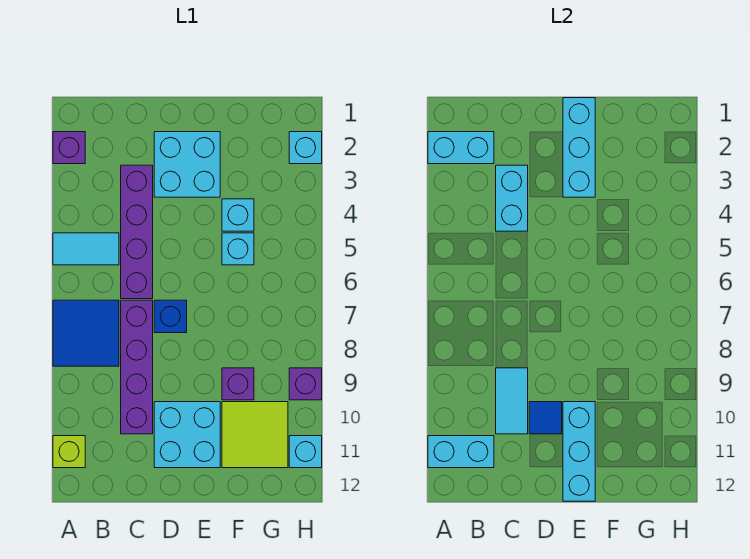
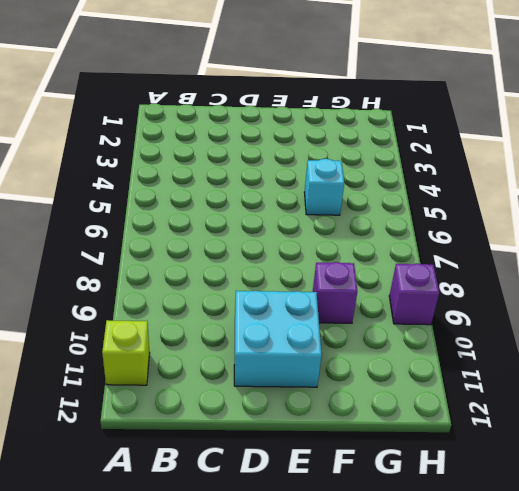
none -> purple brick A2 level 1
none -> cyan tile A5:B5 level 1
none -> blue tile A7:B8 level 1

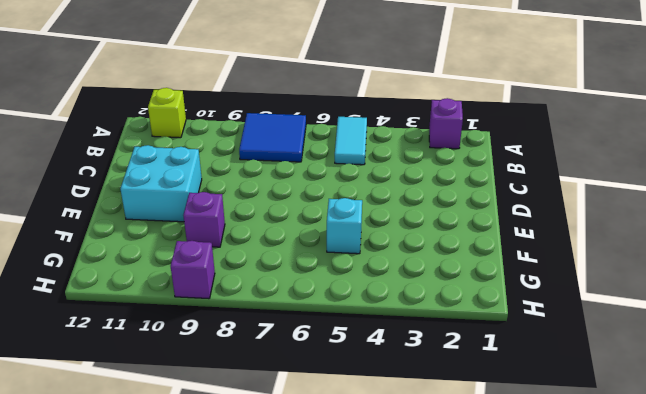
none -> purple brick C3:C6 level 1
none -> purple brick C7:C10 level 1
none -> cyan brick D2:E3 level 1

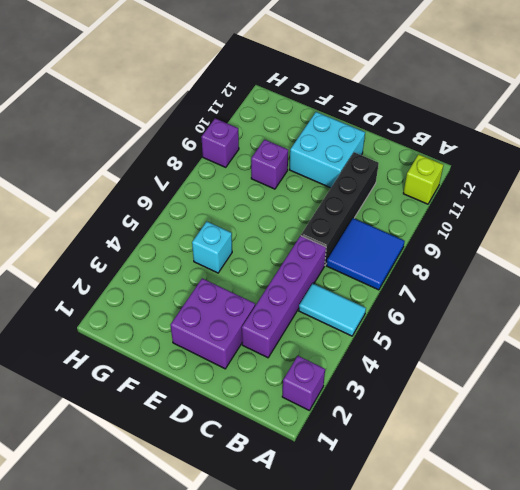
black brick C7:C10 level 1 -> purple brick C7:C10 level 1
purple brick D2:E3 level 1 -> cyan brick D2:E3 level 1
none -> blue brick D7 level 1
none -> cyan brick F4 level 1
none -> lime tile F10:G11 level 1

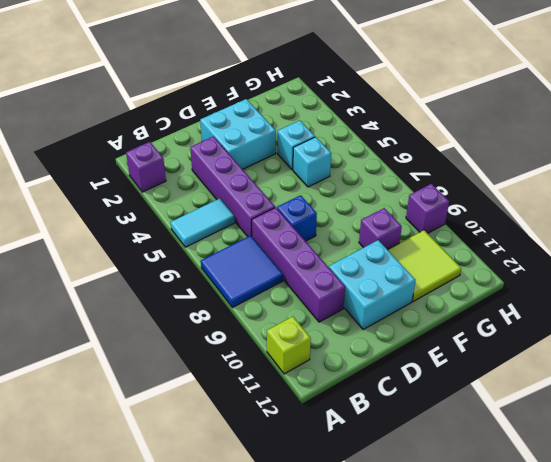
none -> cyan brick H2 level 1
none -> cyan brick H11 level 1
none -> cyan brick A2:B2 level 2

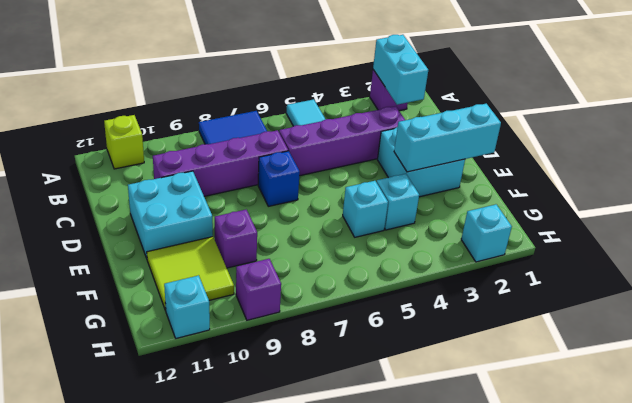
none -> cyan brick A11:B11 level 2
none -> cyan brick C3:C4 level 2
none -> cyan tile C9:C10 level 2

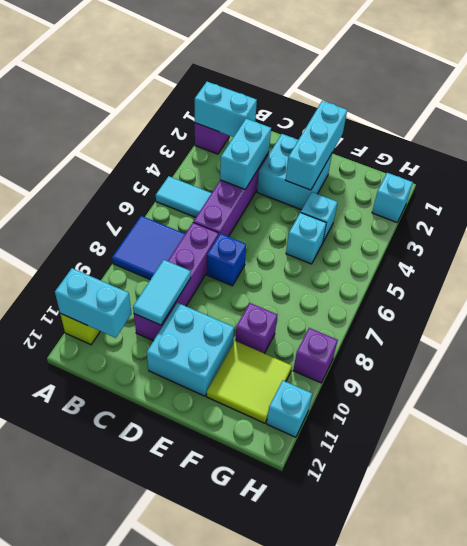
none -> blue tile D10 level 2
none -> cyan brick E10:E12 level 2

